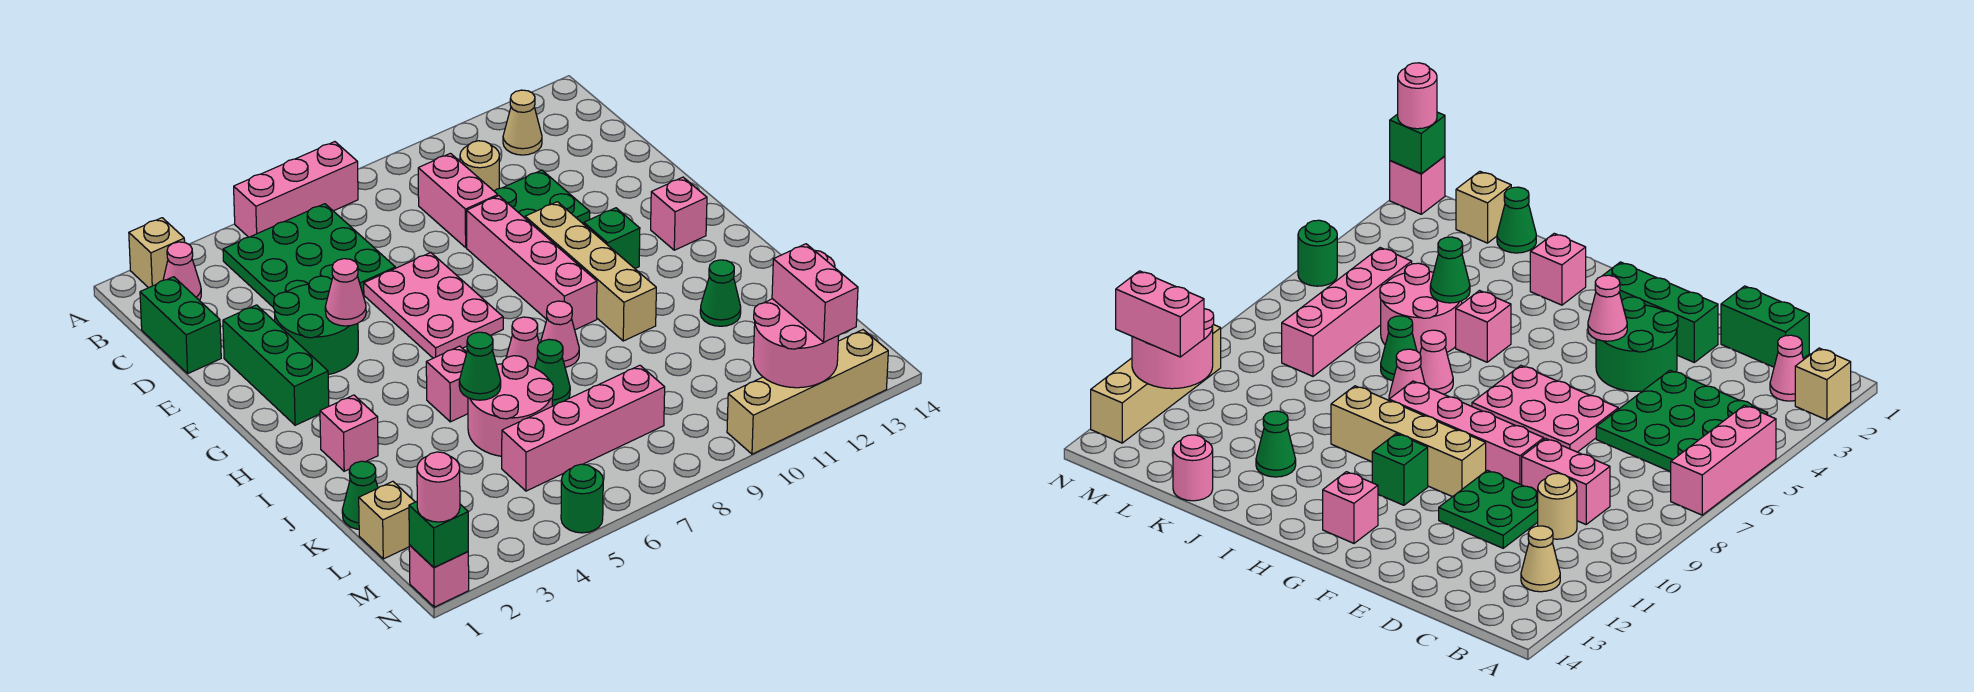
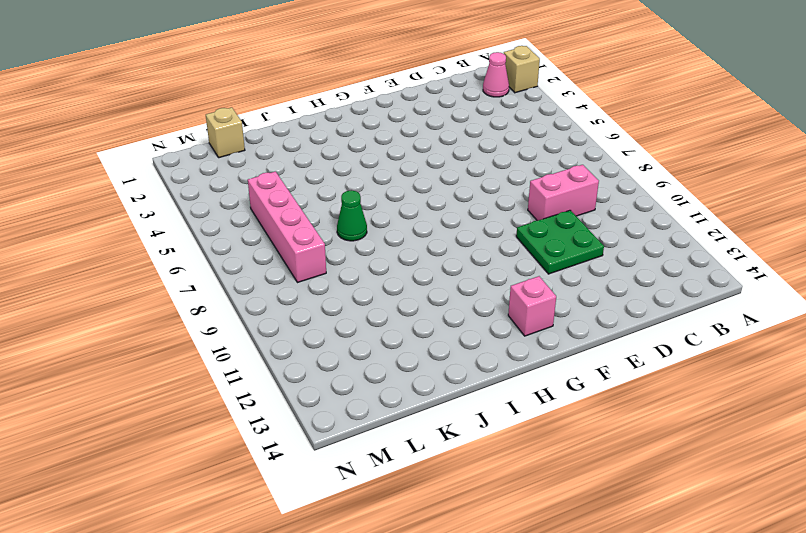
none -> pink brick A5:A7 level 1
none -> green plate B4:D6 level 1
none -> tan cone B12 level 1
none -> green brick C1:D1 level 1

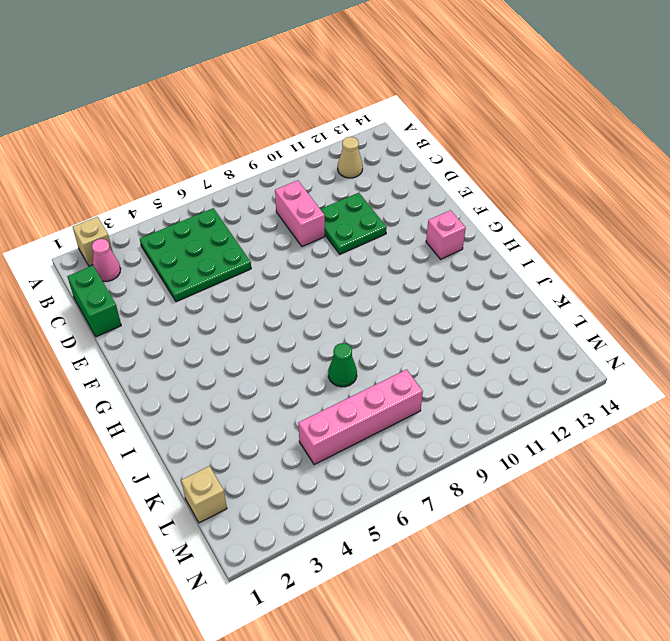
none -> pink brick A5:A7 level 1
none -> tan round brick C10 level 1
none -> green brick E2:G2 level 1
none -> green round brick E3:F4 level 1

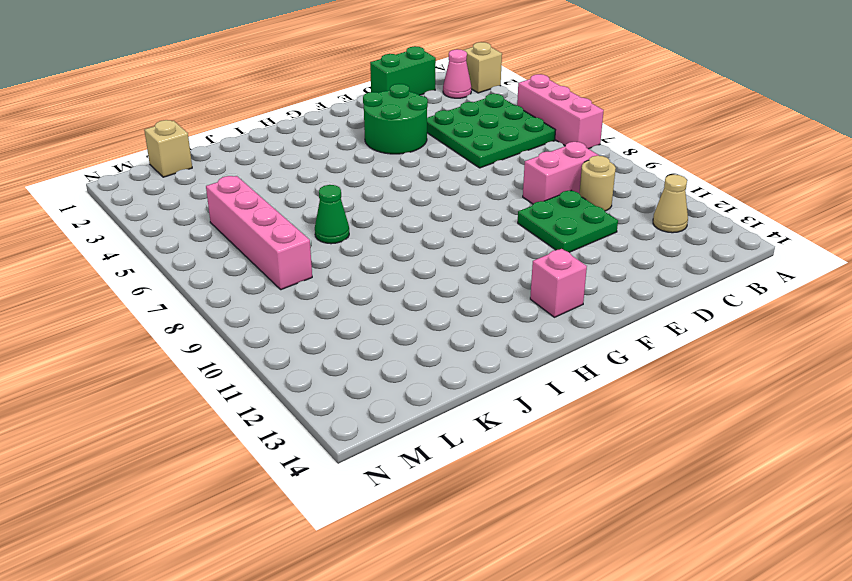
none -> green brick E2:G2 level 1
none -> pink plate E6:G7 level 1
none -> pink brick E9:H9 level 1
none -> tan brick F10:I10 level 1

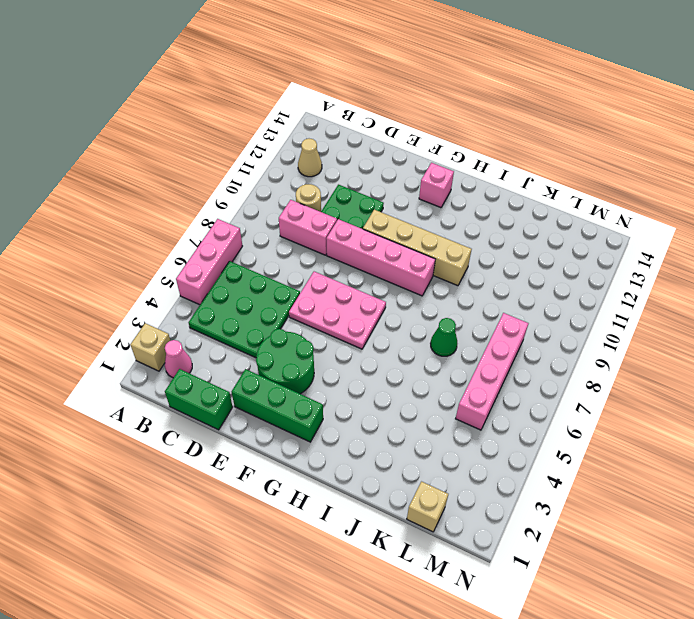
none -> green brick G11 level 1
none -> pink brick I2 level 1
none -> pink brick I5 level 1
none -> pink cone I7 level 1

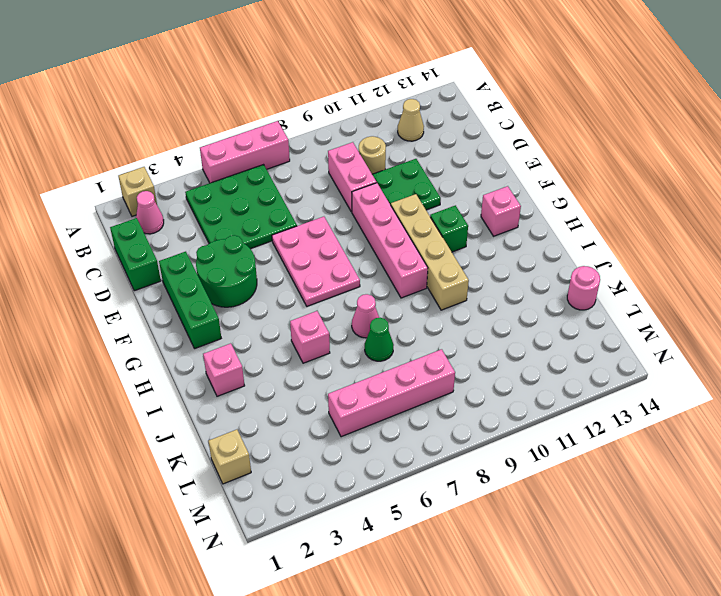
none -> pink cone I8 level 1
none -> pink round brick J5:K6 level 1
none -> green cone J12 level 1
none -> green cone K1 level 1

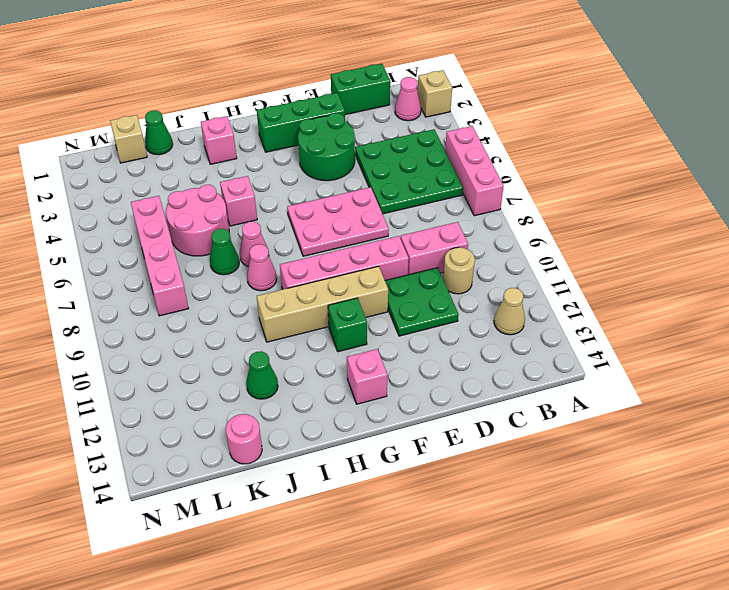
none -> pink brick N1 level 1
none -> green round brick N5 level 1
none -> tan brick N10:N13 level 1
none -> pink cone F4 level 2

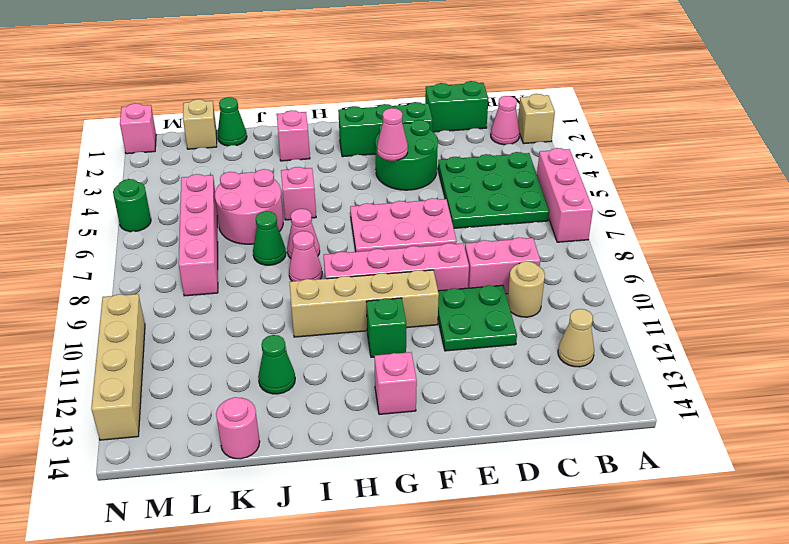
none -> green cone J5 level 2
none -> pink round brick M11:N12 level 2
none -> green brick N1 level 2
none -> pink brick M12:N12 level 3

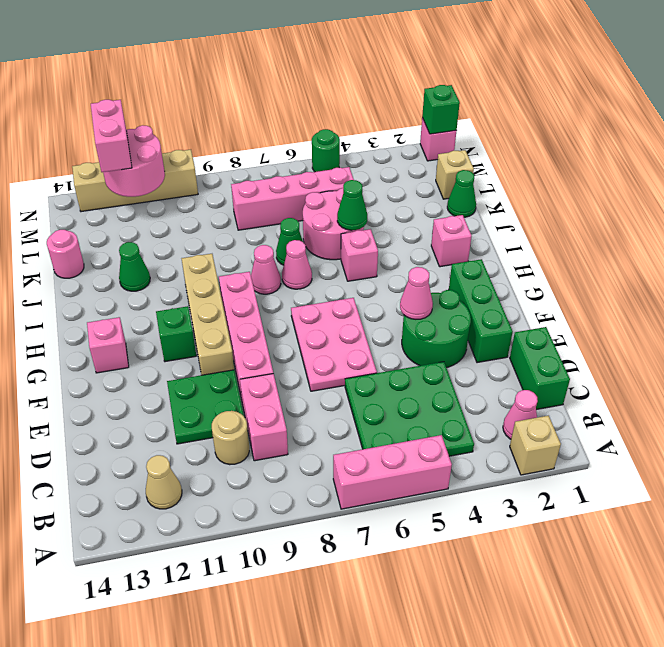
none -> pink round brick N1 level 3

